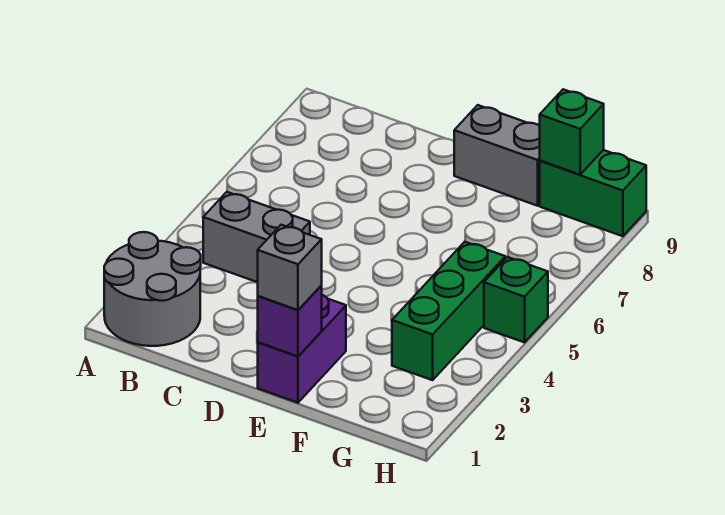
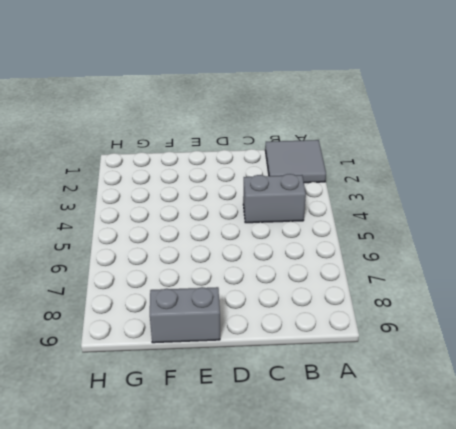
grey tile A1:B2 level 1 -> grey round brick A1:B2 level 1
none -> purple brick E1:E2 level 1
none -> green brick G3:G5 level 1

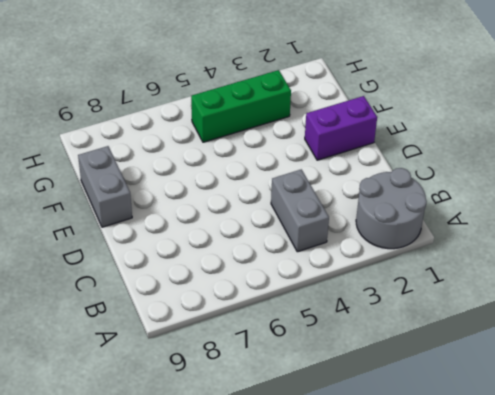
none -> green brick G9:H9 level 1
none -> green brick H5 level 1

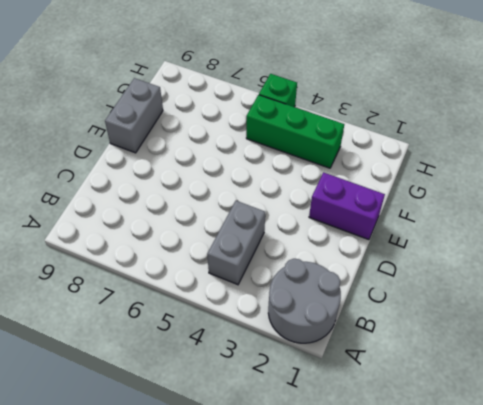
none -> green brick G9:H9 level 1
none -> purple brick E1 level 2

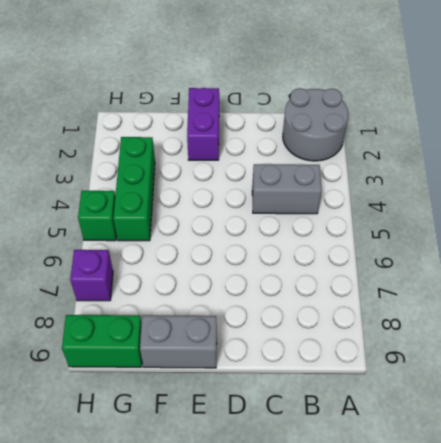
purple brick H7 level 1 -> purple brick E1 level 2
none -> green brick G9 level 2
none -> grey brick E1 level 3

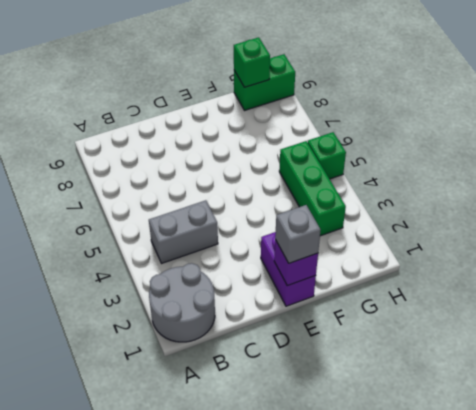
none -> grey brick E9:F9 level 1

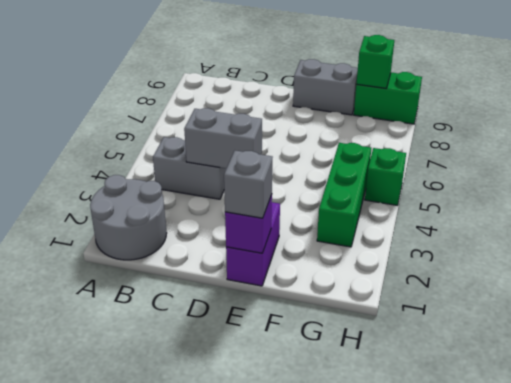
grey brick C4:D4 level 2 -> none

